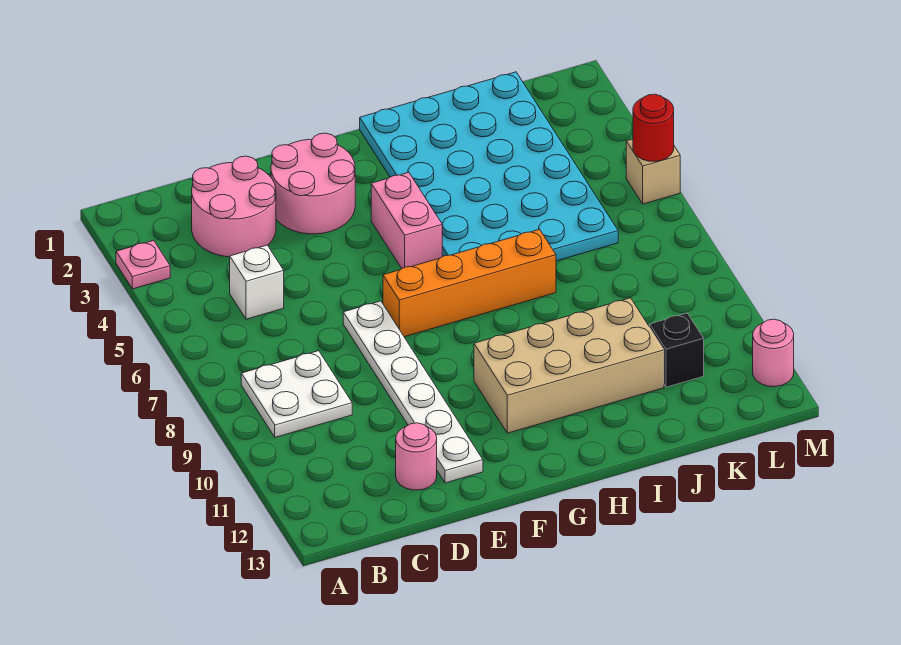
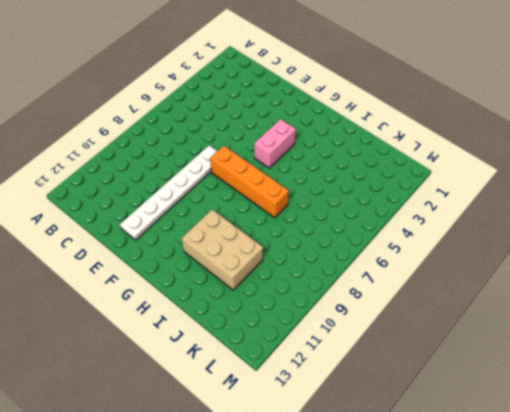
tan brick H10:J11 level 1 -> tan brick G10:J11 level 1
none -> pink plate A3 level 1
none -> white plate B8:C9 level 1
none -> pink round brick C2:D3 level 1

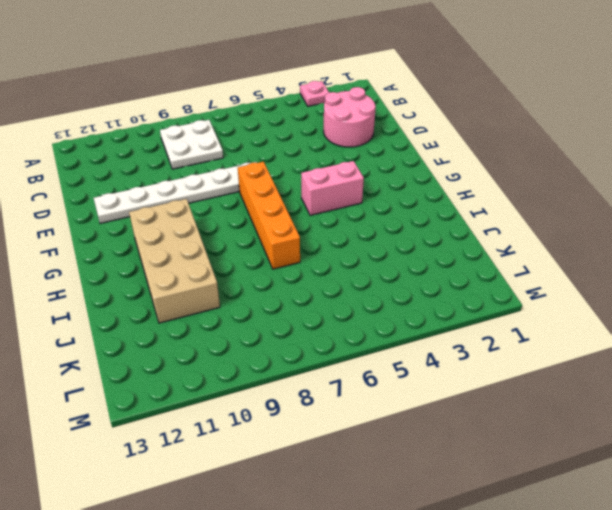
none -> white brick C5 level 1
none -> pink round brick D12 level 1
none -> pink round brick E2:F3 level 1

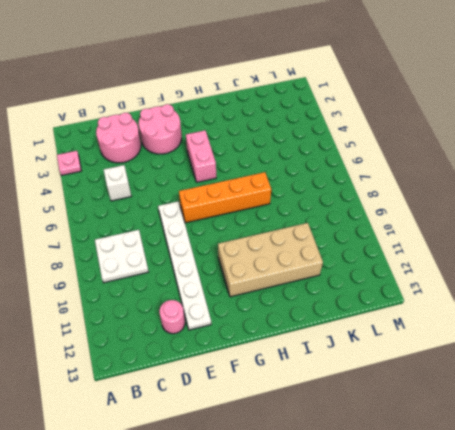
none -> cyan plate H1:K6 level 1
none -> black brick K11 level 1
none -> tan brick M5 level 1

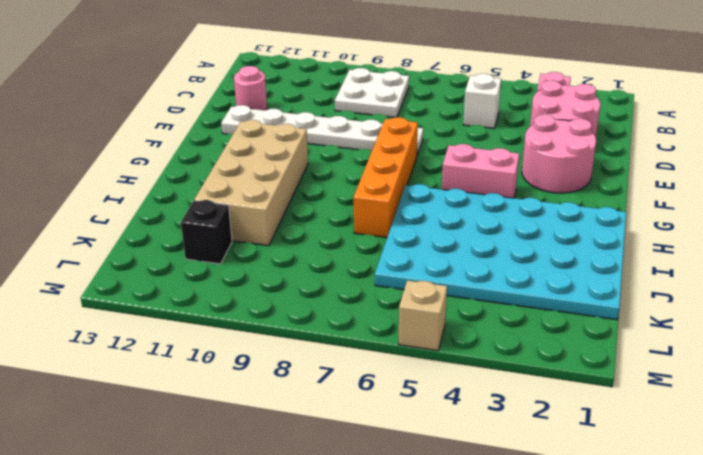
none -> pink round brick M12 level 1
none -> red round brick M5 level 2

